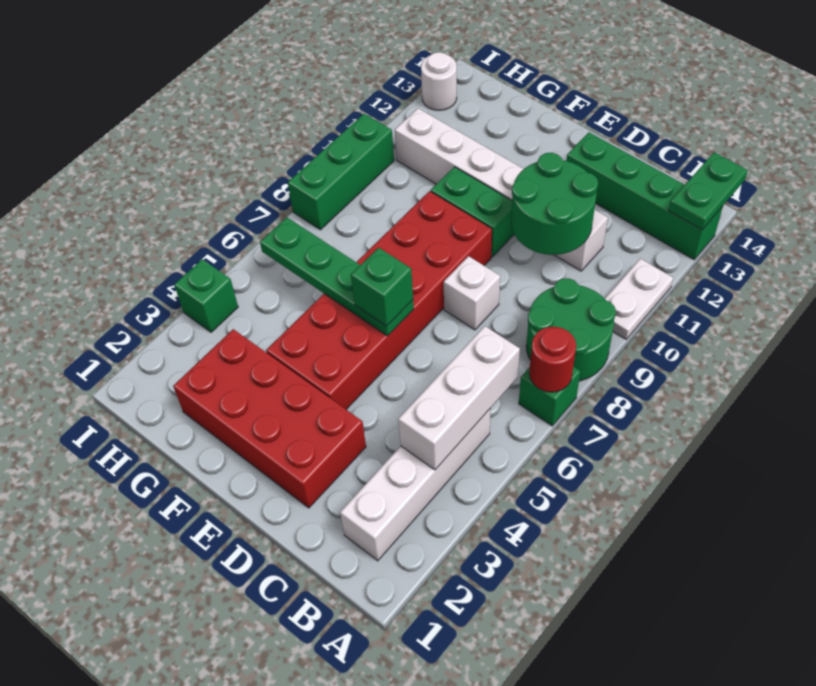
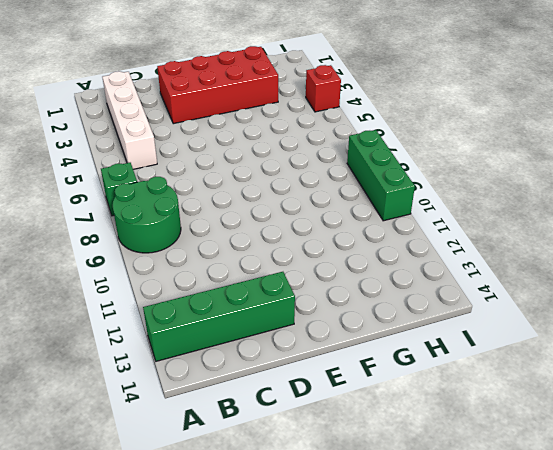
red brick I4 level 1 -> green brick I4 level 1
none -> white plate A10:A11 level 1
none -> white brick C11:H11 level 1
none -> white brick D8 level 1

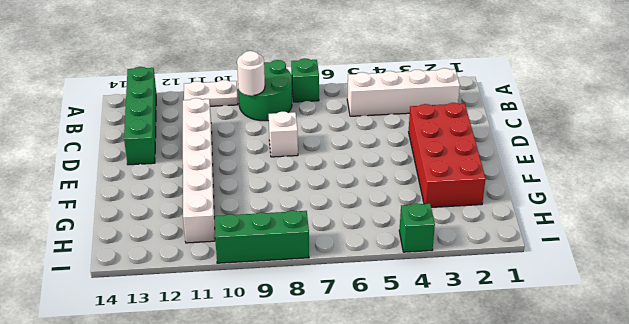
white round brick B9 level 2 -> white round brick I13 level 1
none -> red brick E4:F9 level 1
none -> green brick E10:F10 level 1
none -> red round brick A7 level 2

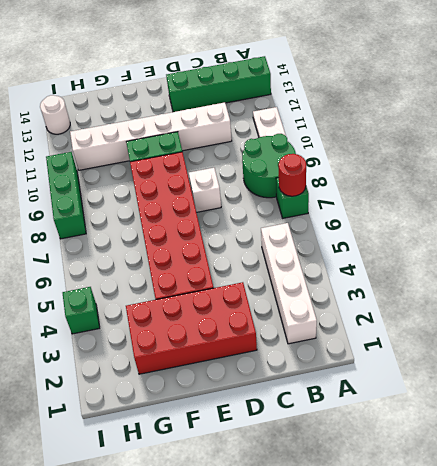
none -> green plate A13:A14 level 2
none -> white brick B4:B6 level 2
none -> green round brick C10:D11 level 2

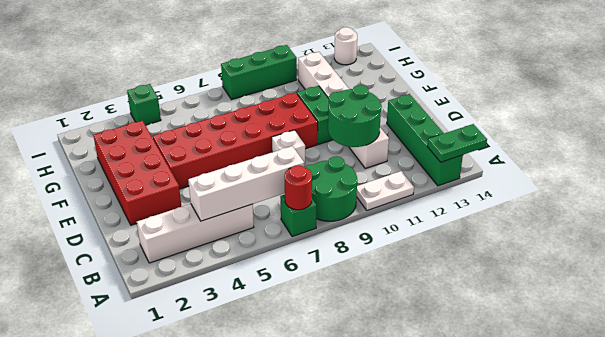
white brick B4:B7 level 2 -> white brick B4:B6 level 2
none -> green plate E6:H6 level 2
none -> green brick E6 level 3

